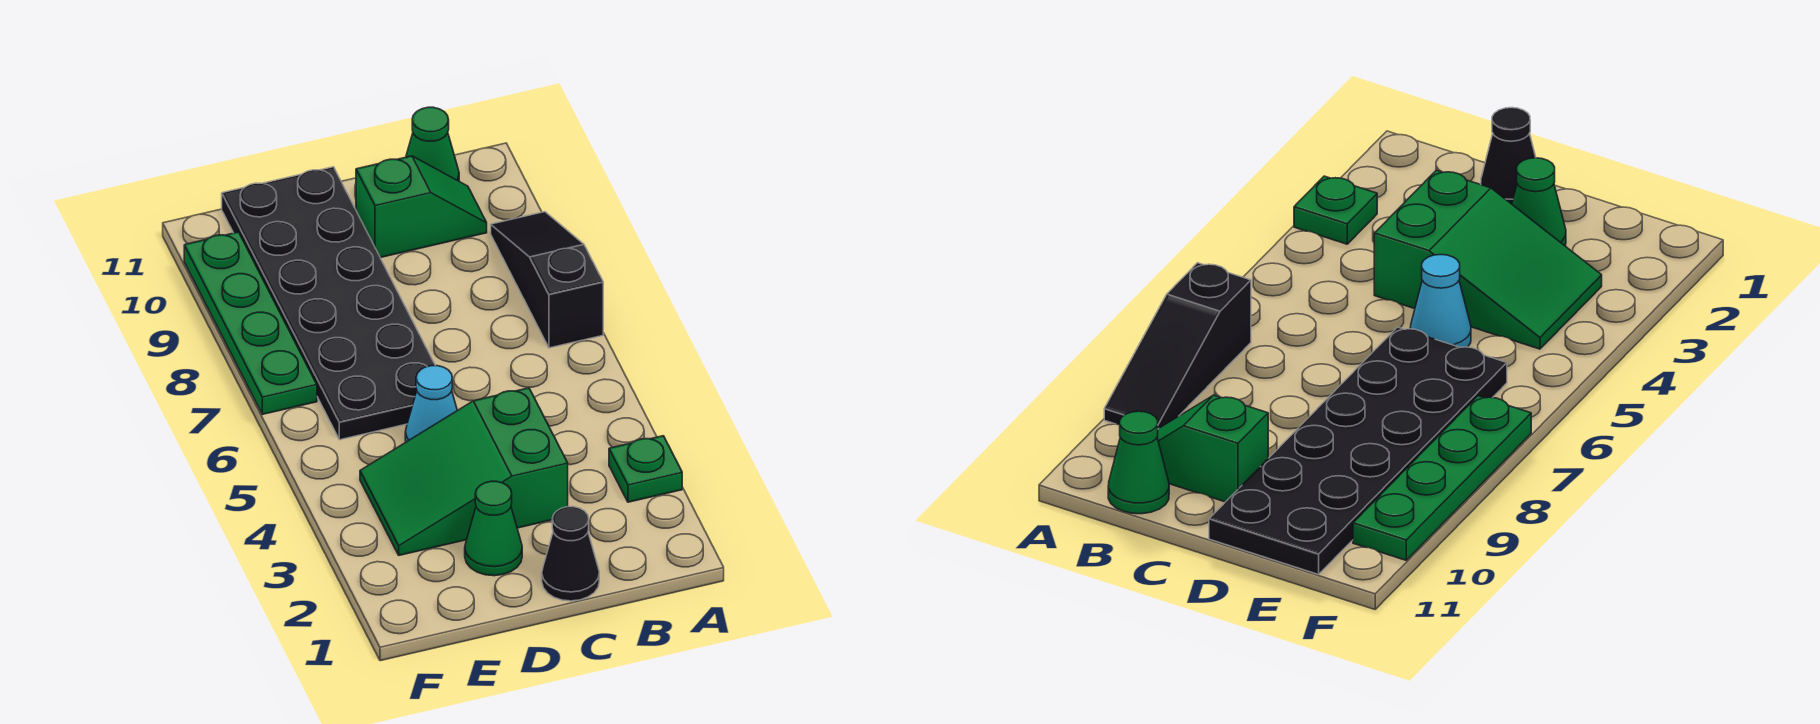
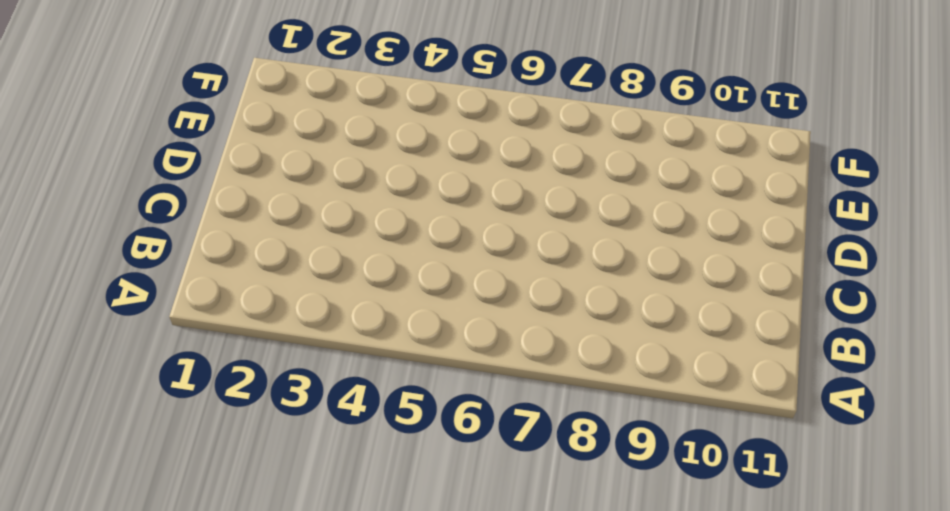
none -> green plate A3 level 1
none -> black slope A7:A9 level 1 top 7

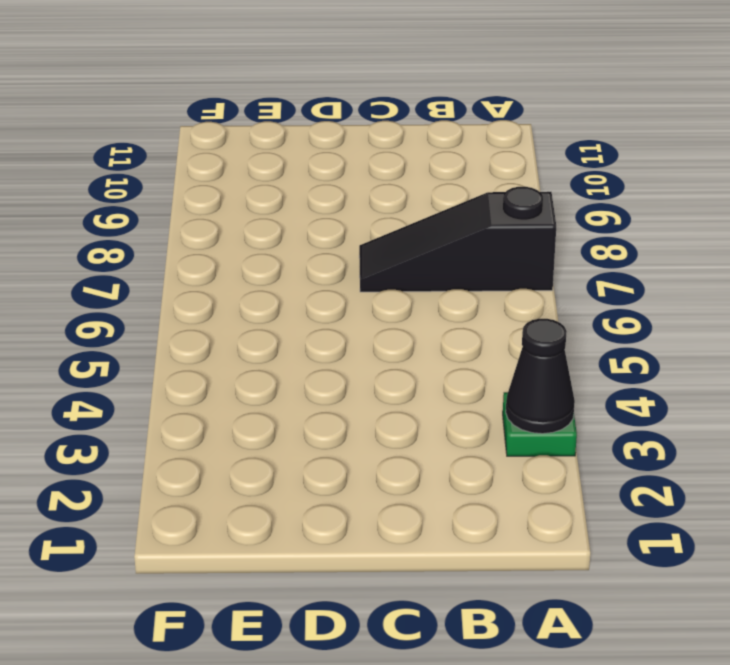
black cone A3 level 2 -> black cone C1 level 1
black slope A7:C7 level 1 top A -> black slope A7:A9 level 1 top 7
none -> green slope B10:C10 level 1 top C
none -> green cone B11 level 1

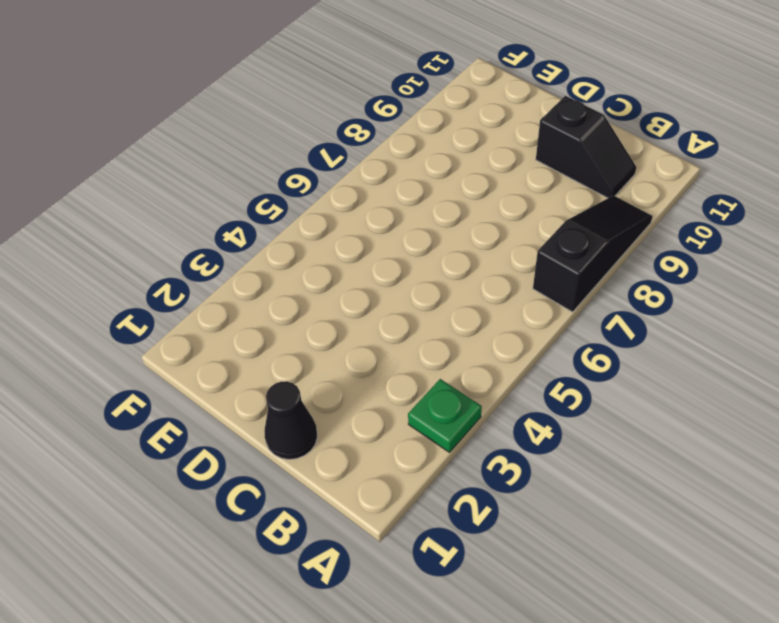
black slope B10:C10 level 1 top C -> green slope B10:C10 level 1 top C
none -> green cone B11 level 1
none -> green slope C3:E4 level 1 top C

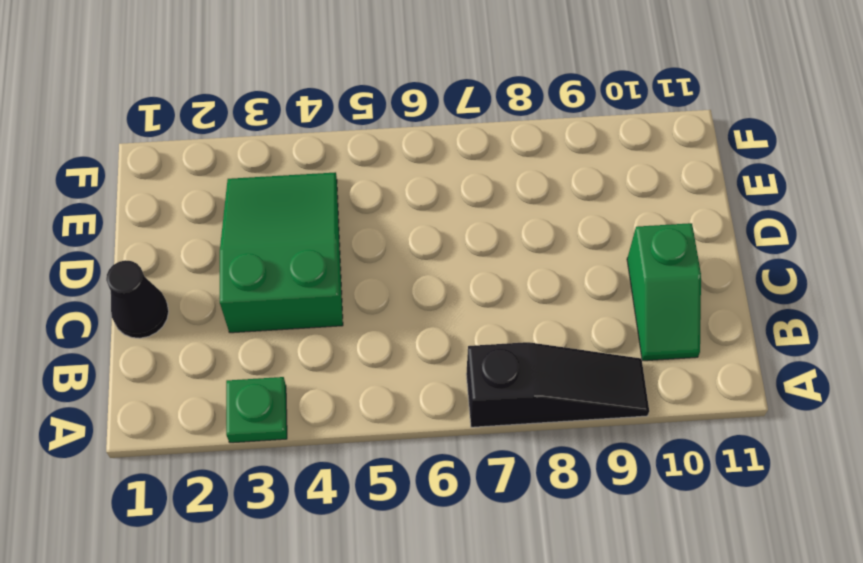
none -> green cone B11 level 1
none -> green cone D2 level 1

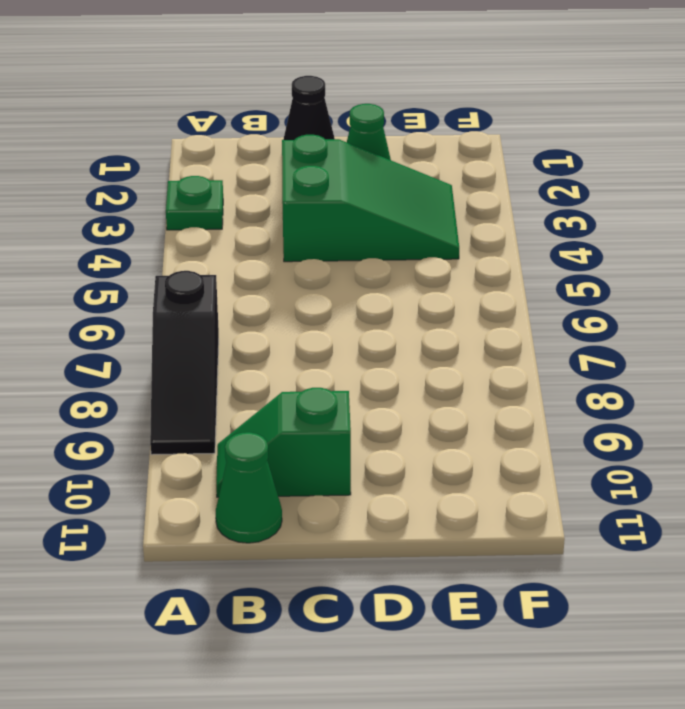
none -> cyan cone D5 level 1
none -> black plate D6:E11 level 1

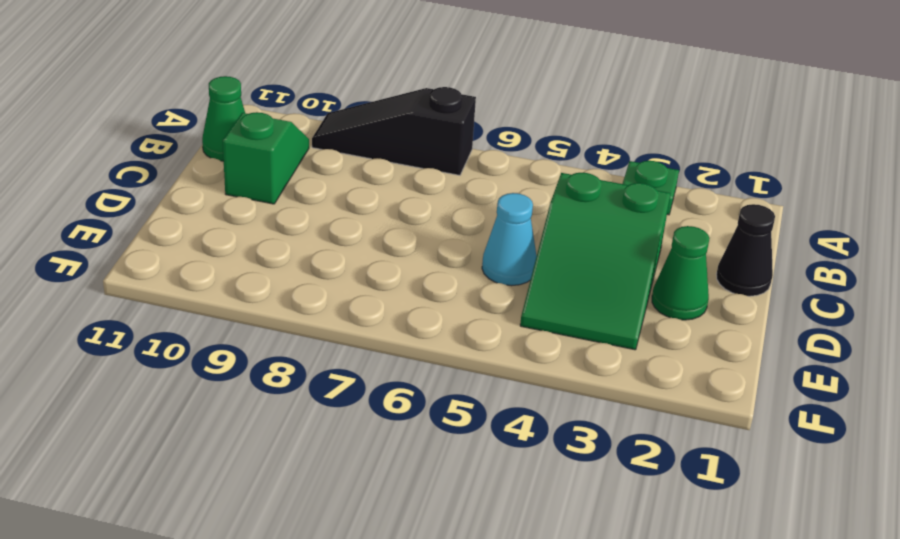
none -> black plate D6:E11 level 1
none -> green plate F7:F10 level 1

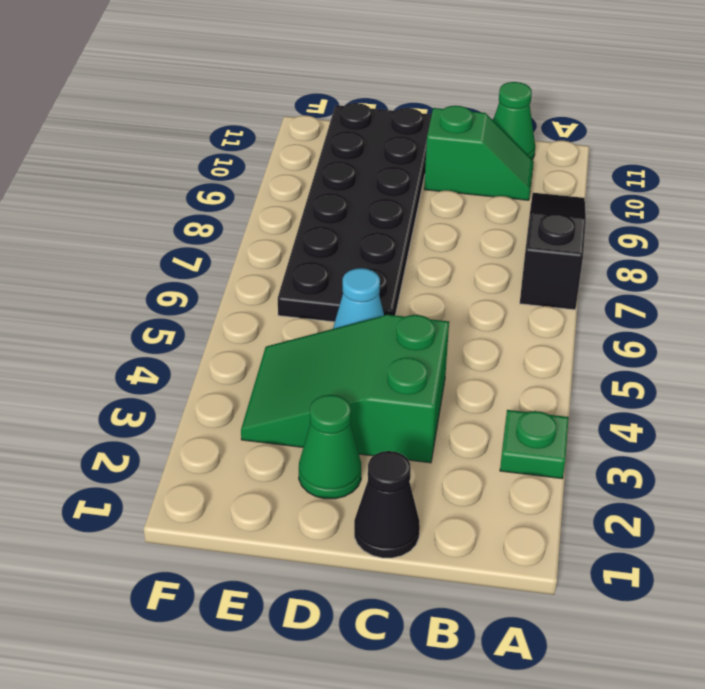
none -> green plate F7:F10 level 1

